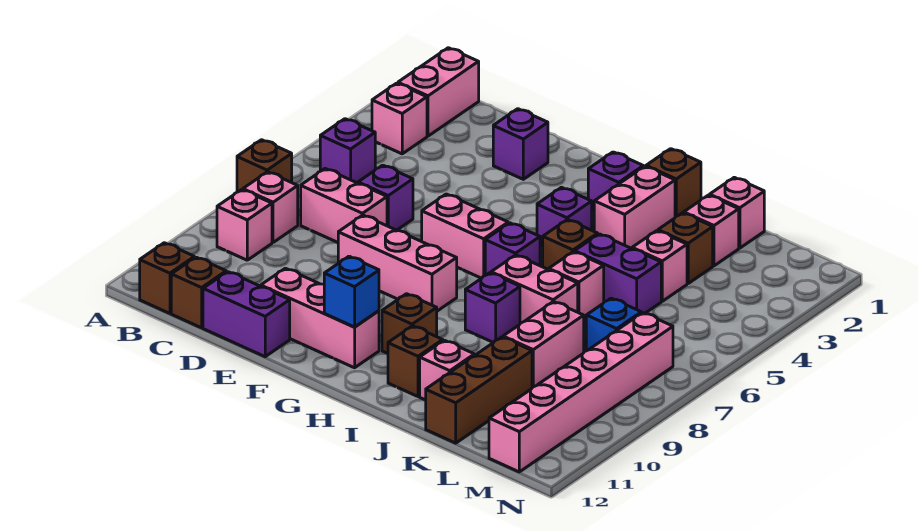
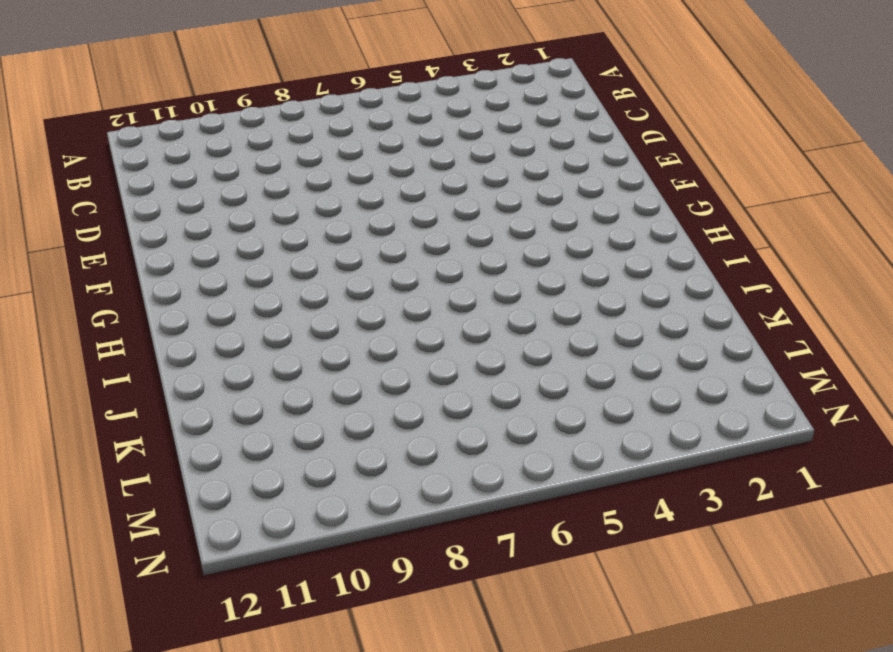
none -> brown brick A7 level 1
none -> pink brick B1:B2 level 1
none -> pink brick B3 level 1
none -> purple brick B5 level 1

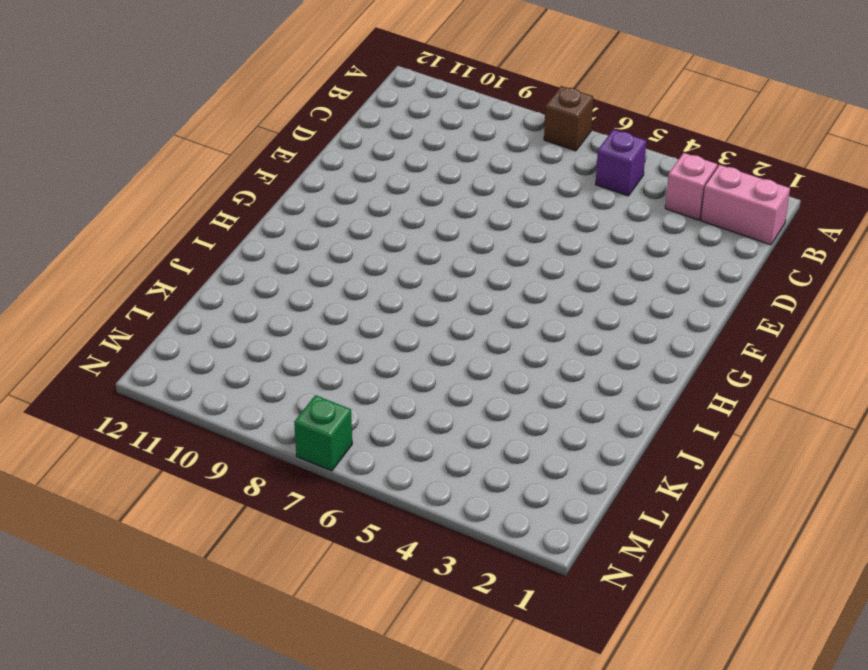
green brick N7 level 1 -> none
none -> pink brick B8 level 1
none -> pink brick B9 level 1
none -> brown brick B12 level 1
none -> pink brick C7:D7 level 1

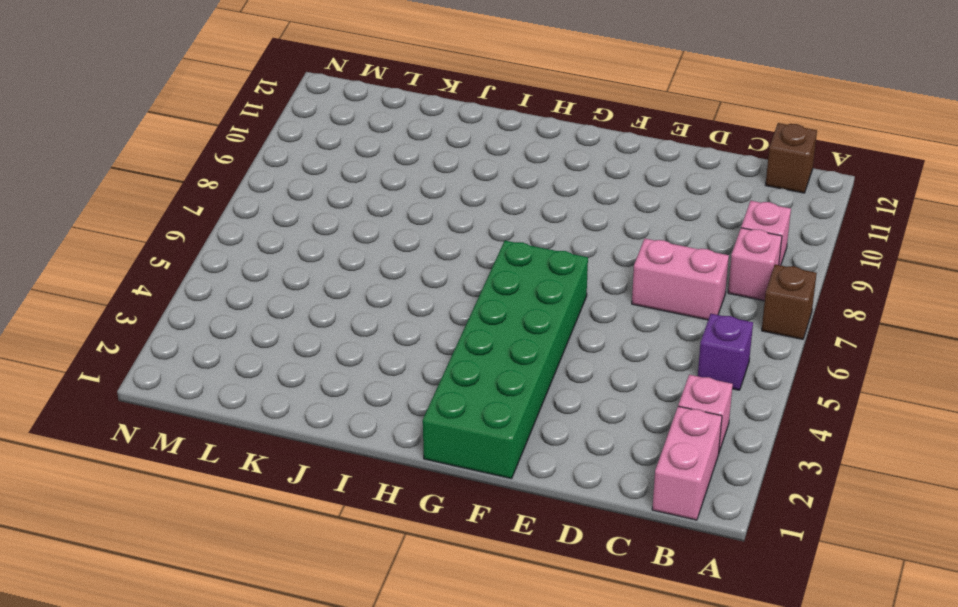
green brick F1:G6 level 1 -> pink brick F6:G6 level 1
none -> brown brick C12 level 1
none -> purple brick D6 level 1
none -> purple brick D12:E12 level 1
none -> purple brick E2 level 1

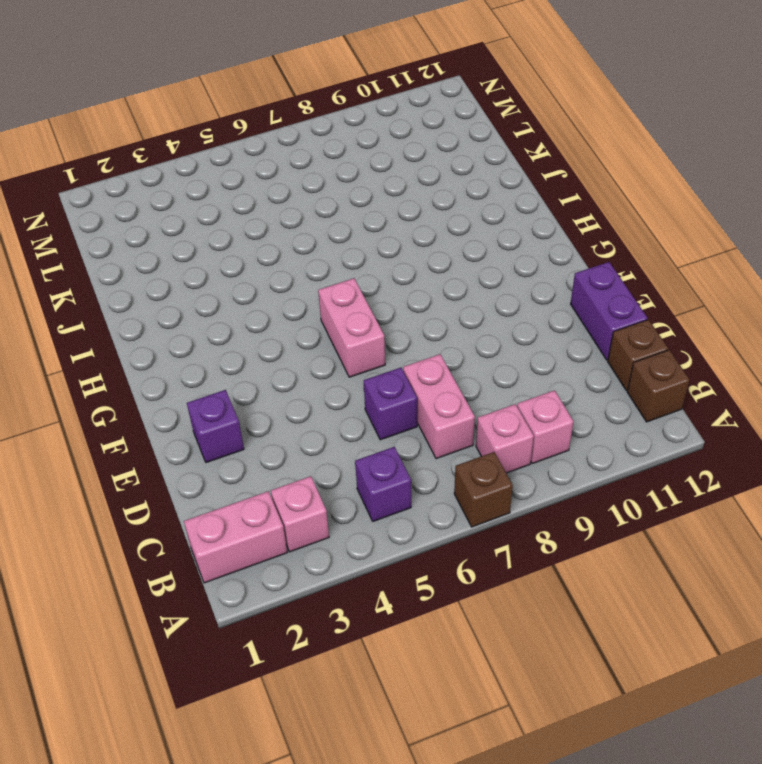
none -> pink brick E8:G8 level 1
none -> pink brick E11:G11 level 1
none -> purple brick H2 level 1
none -> purple brick H4 level 1

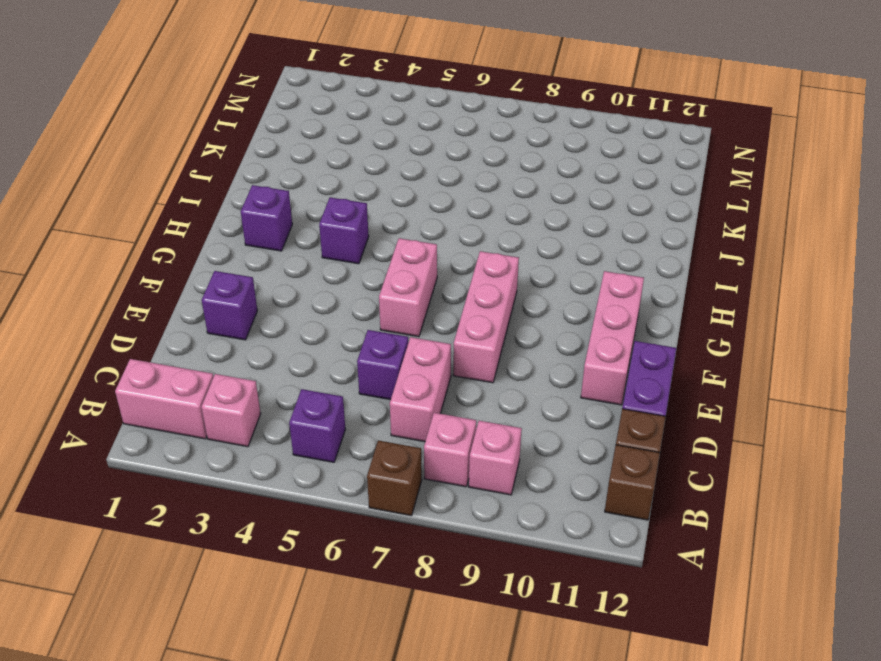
none -> purple brick H6 level 1
none -> brown brick H10 level 1
none -> brown brick I1 level 1
none -> pink brick I2:I3 level 1

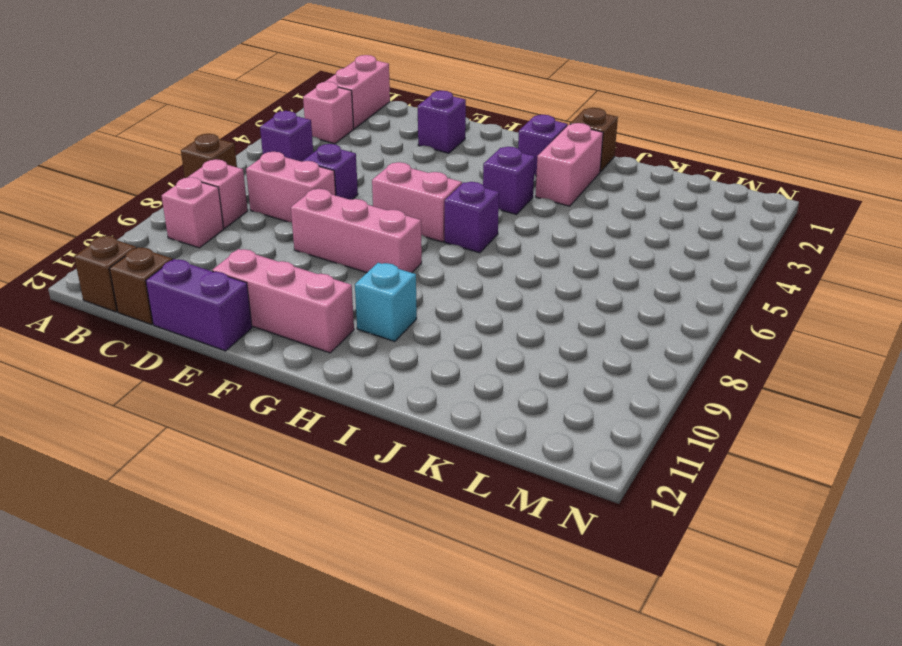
cyan brick H10 level 1 -> brown brick H10 level 1
none -> brown brick I5 level 1
none -> pink brick I7:J7 level 1
none -> purple brick I8 level 1
none -> brown brick I11 level 1

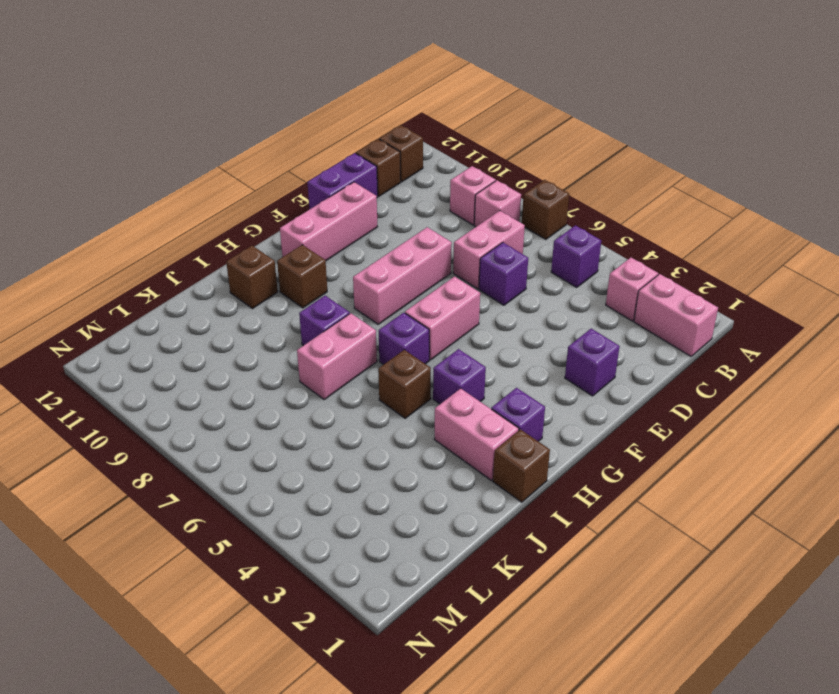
none -> purple brick J5:K5 level 1
none -> pink brick J6 level 1
none -> pink brick J11 level 1
none -> pink brick K1 level 1

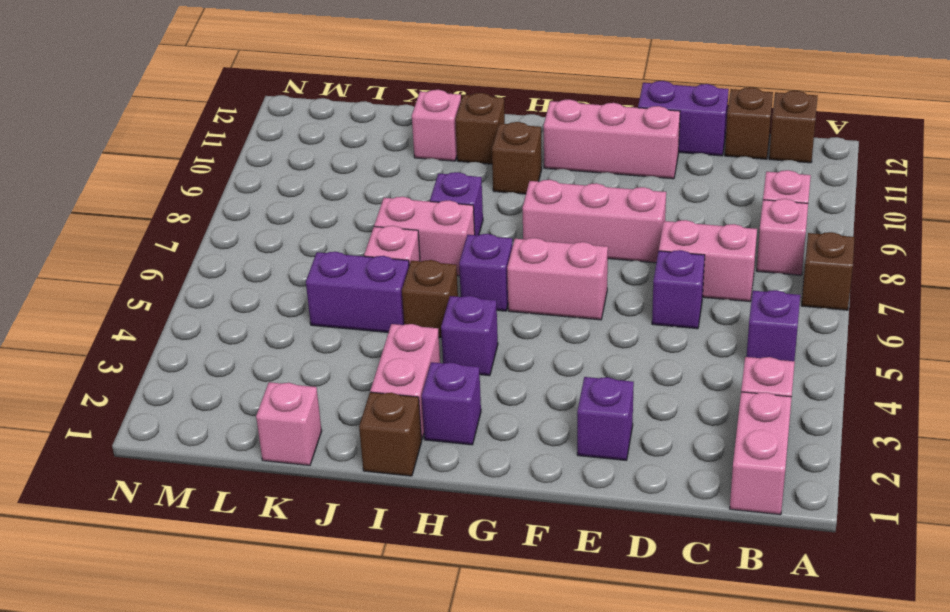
none -> pink brick K2 level 1
none -> brown brick K3 level 1
none -> pink brick K4 level 1
none -> pink brick K8:K9 level 1

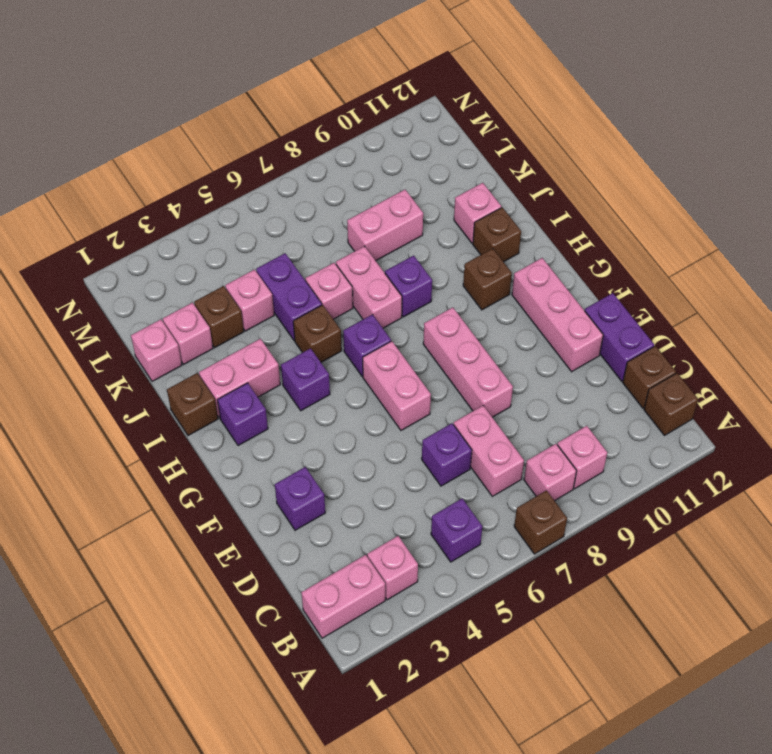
none -> brown brick K10:K12 level 1
none -> blue brick L7 level 1
none -> pink brick M7:M12 level 1
none -> blue brick G11 level 2

